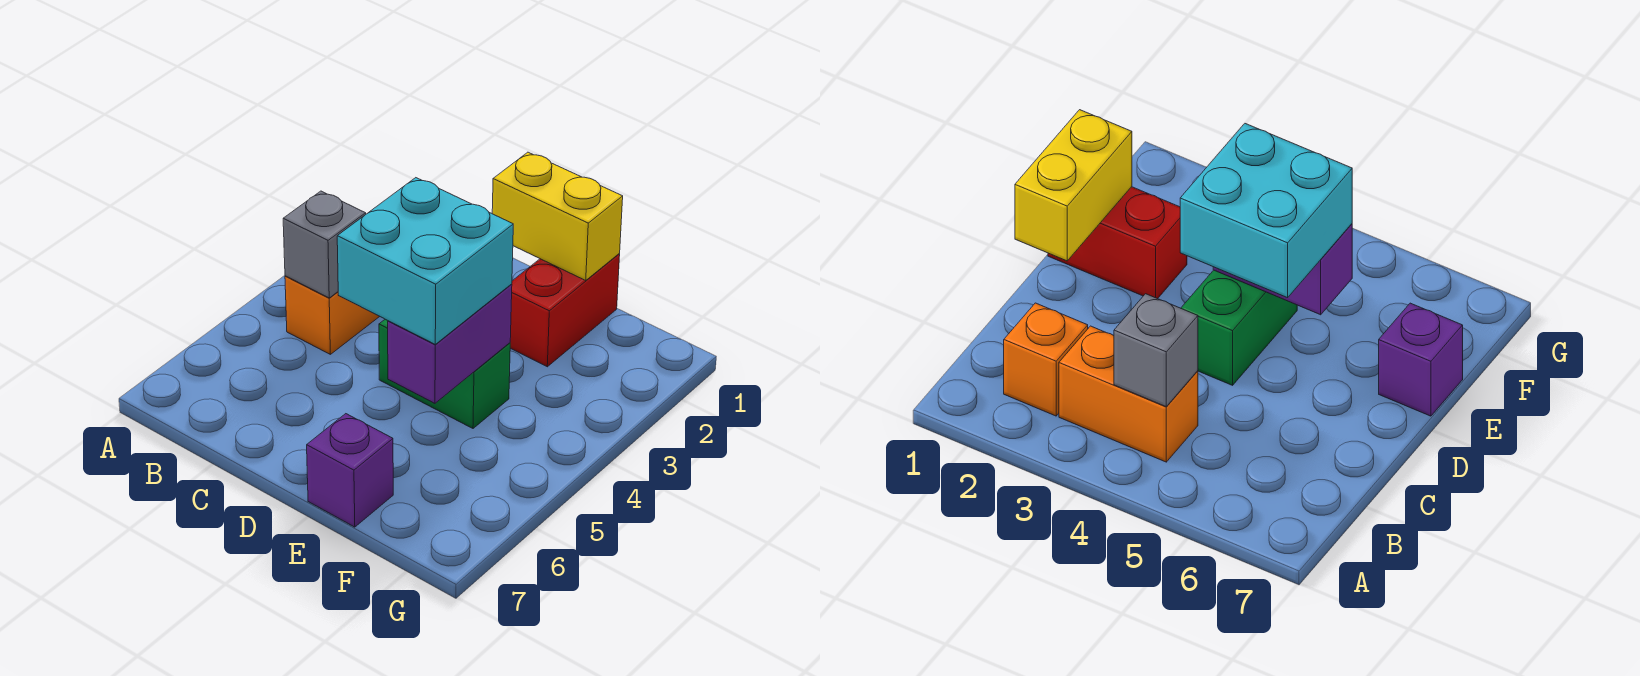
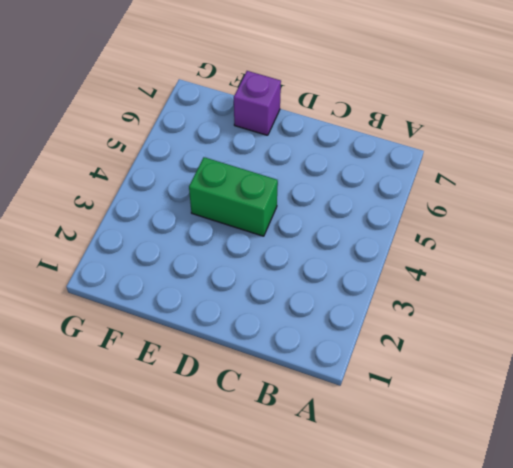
none -> orange brick B2 level 1
none -> orange brick B3:B4 level 1

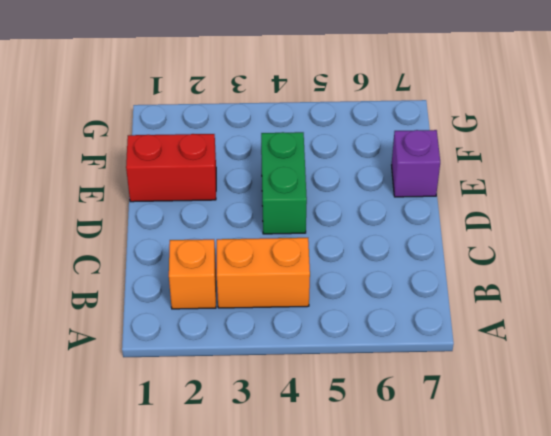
none -> grey brick B4 level 2
none -> yellow brick D1:E1 level 2

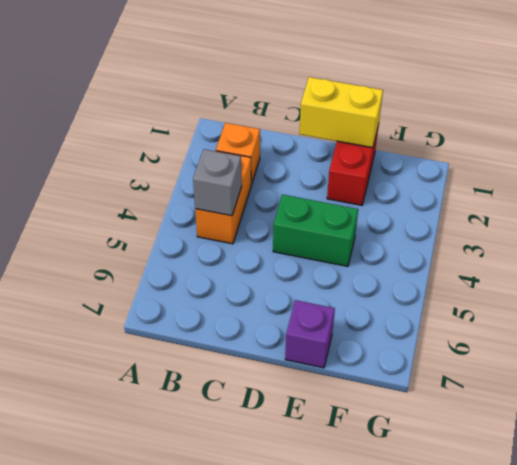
none -> purple brick E4:E5 level 2
none -> cyan brick D4:E5 level 3

